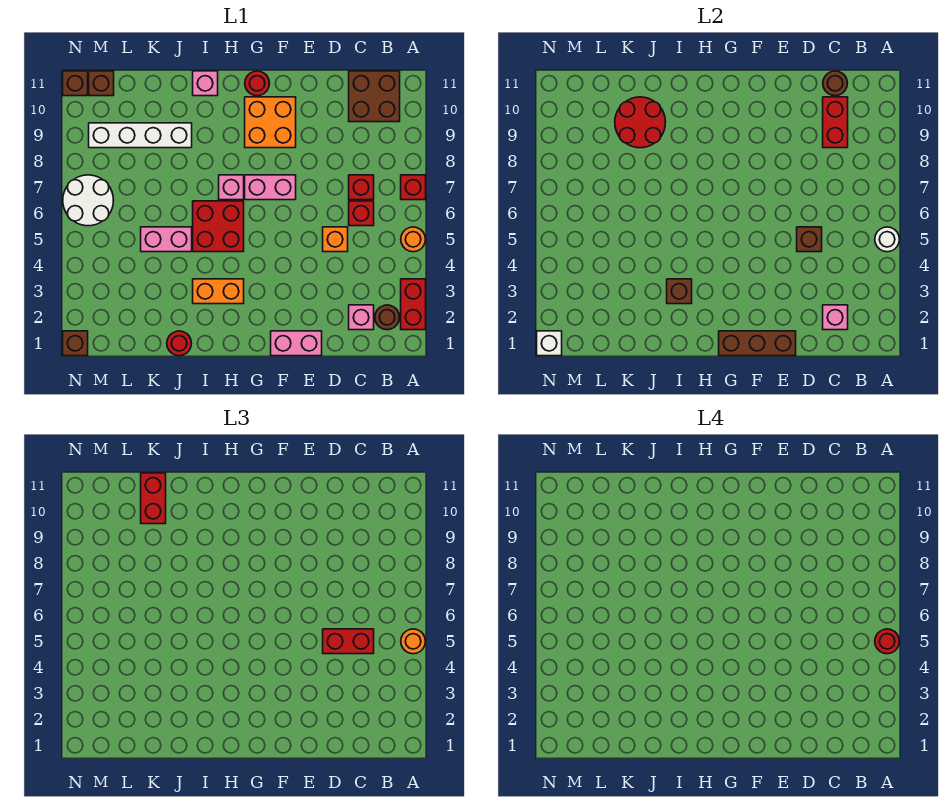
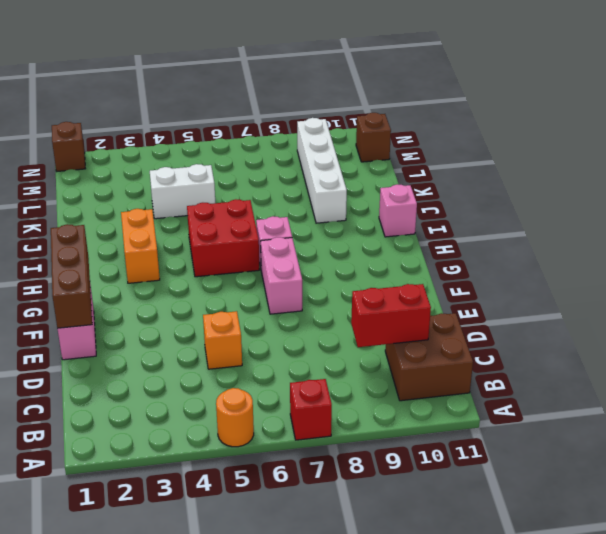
white brick K4:K5 level 1 -> pink brick J5:K5 level 1
none -> red brick A2:A3 level 1
none -> brown round brick B2 level 1
none -> pink brick C2 level 1
none -> red brick C6 level 1

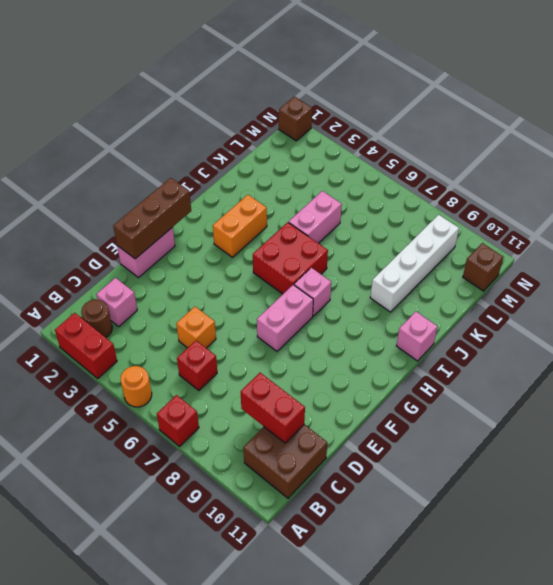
none -> red brick C7 level 1
none -> orange brick F9:G10 level 1
none -> red round brick G11 level 1
none -> red round brick J1 level 1

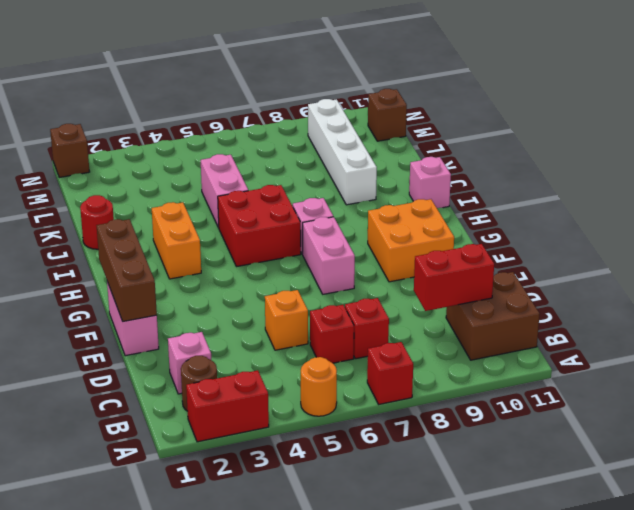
none -> red round brick G11 level 1
none -> white round brick M6:N7 level 1
none -> brown brick N11 level 1
none -> white round brick A5 level 2

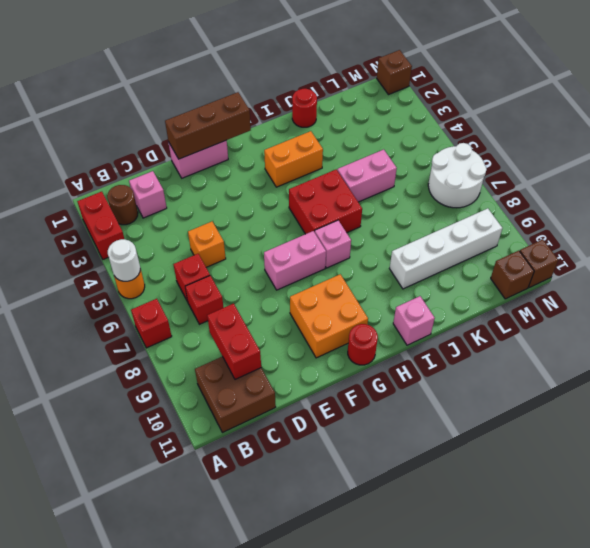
none -> pink brick C2 level 2
none -> brown round brick C11 level 2
none -> brown brick D5 level 2
none -> brown brick I3 level 2

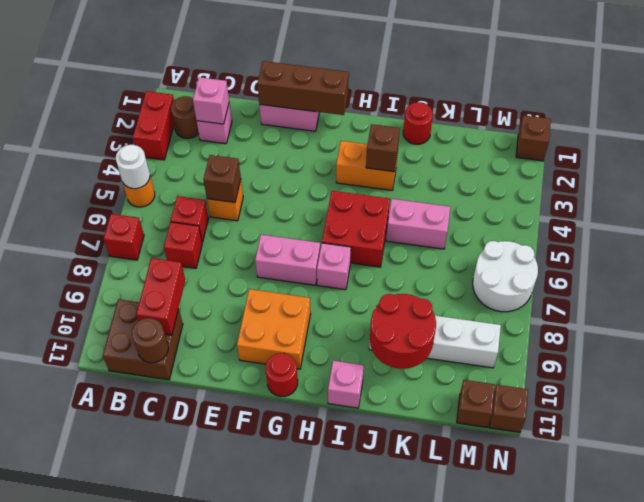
none -> white brick N1 level 2
none -> orange round brick A5 level 3
none -> red brick C5:D5 level 3
none -> red brick K10:K11 level 3

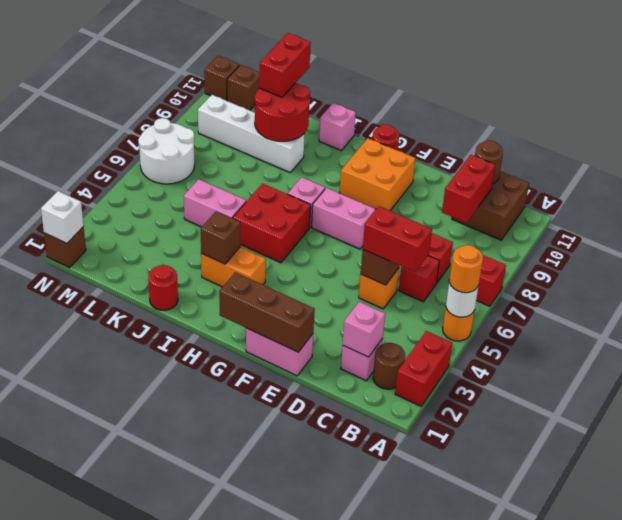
none -> red round brick A5 level 4

